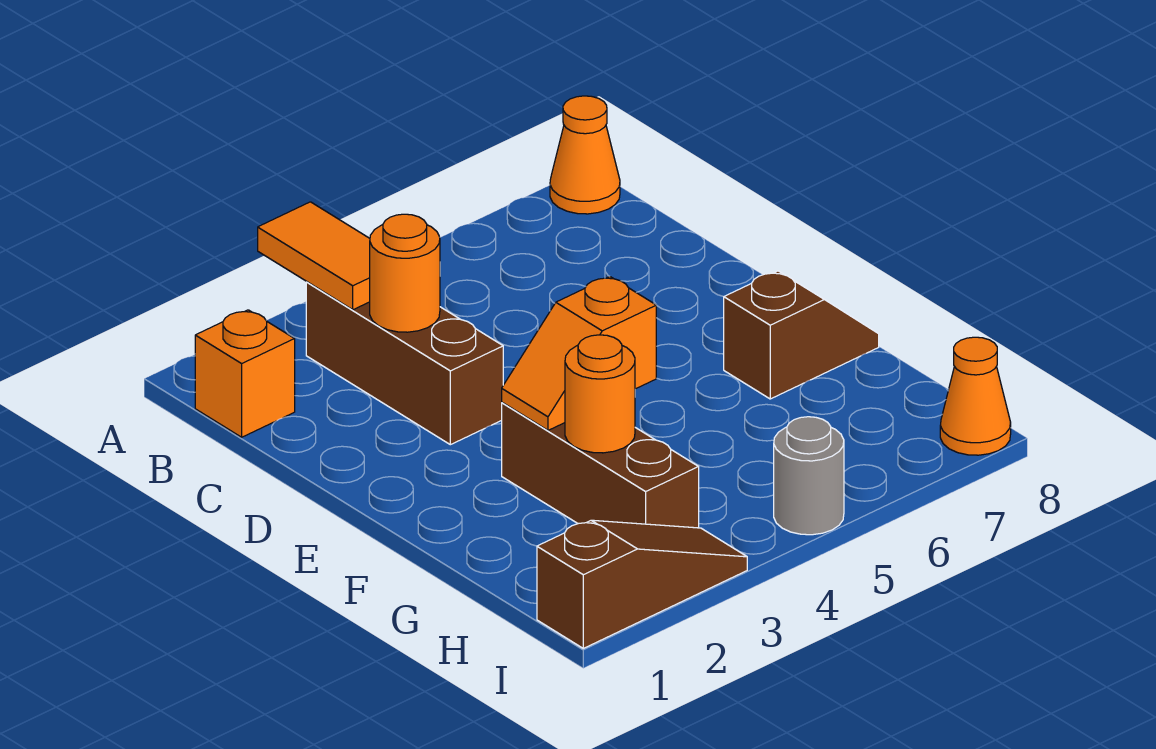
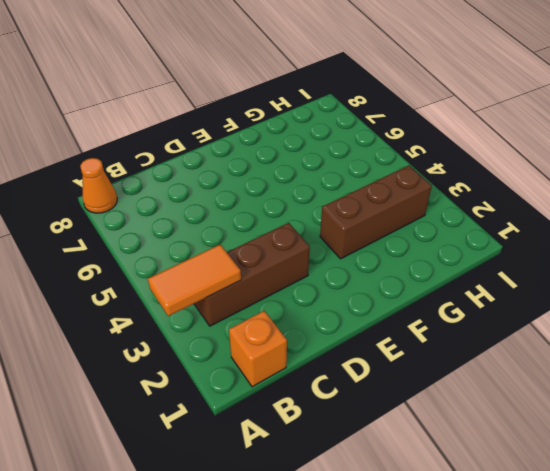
none -> brown slope F7:F8 level 1 top 7
none -> brown slope I1:I3 level 1 top 1
none -> grey round brick I5 level 1

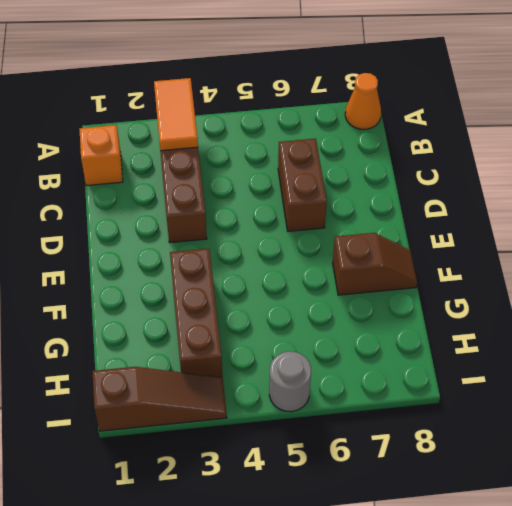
brown brick C6:D6 level 1 -> none
none -> orange cone I8 level 1
none -> orange round brick C3 level 2
none -> orange slope F3:F4 level 2 top 4

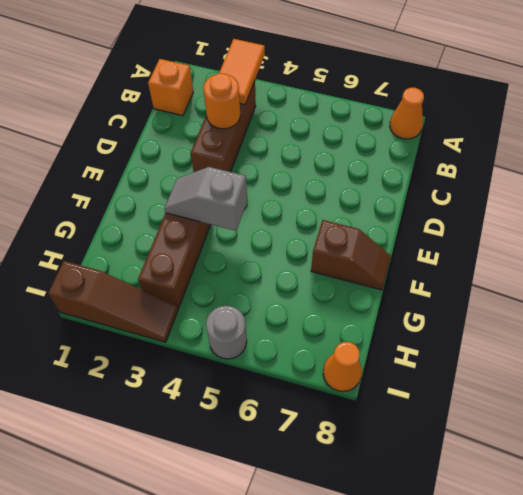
grey slope F3:F4 level 2 top 4 -> orange slope F3:F4 level 2 top 4
none -> orange round brick G3 level 2

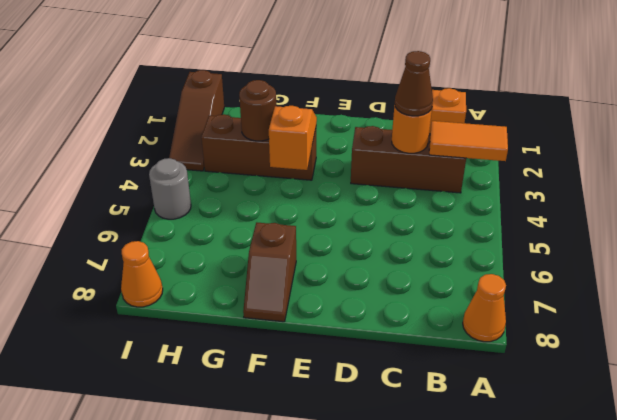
brown cone C3 level 3 -> none
brown round brick G3 level 2 -> orange round brick G3 level 2

